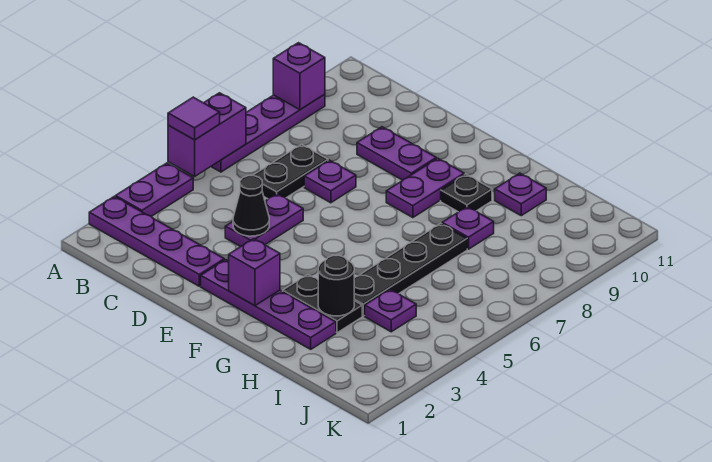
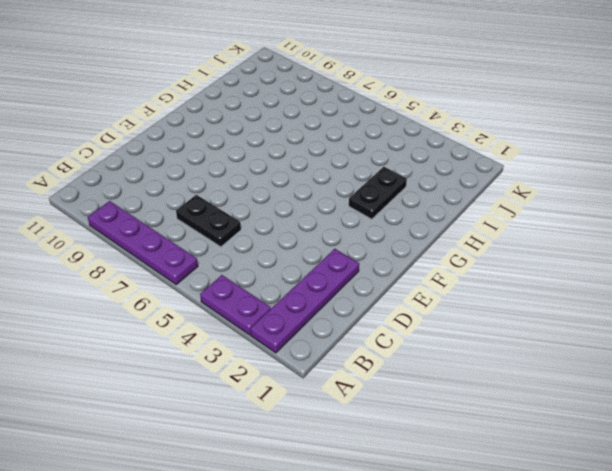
none -> purple plate D4:D5 level 1
none -> purple plate D7 level 1
none -> purple plate D9:E9 level 1

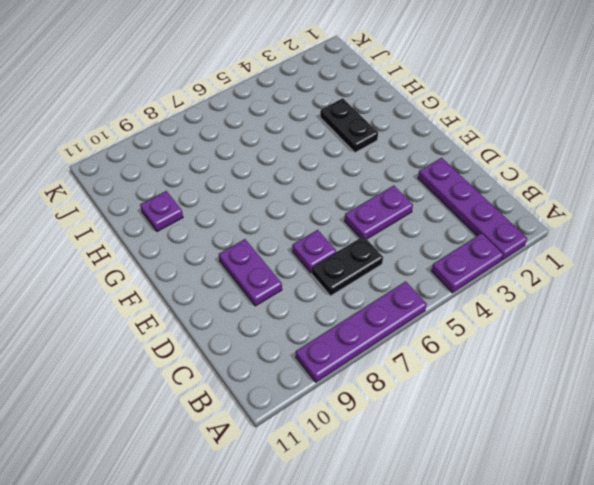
none -> purple plate E2:H2 level 1
none -> purple plate F8:F9 level 1
none -> black plate G9 level 1

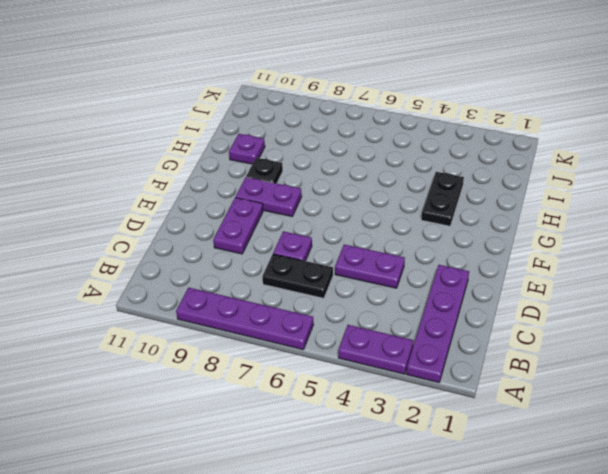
none -> purple plate E2:H2 level 1
none -> black plate H4:H7 level 1
none -> purple plate H8 level 1

